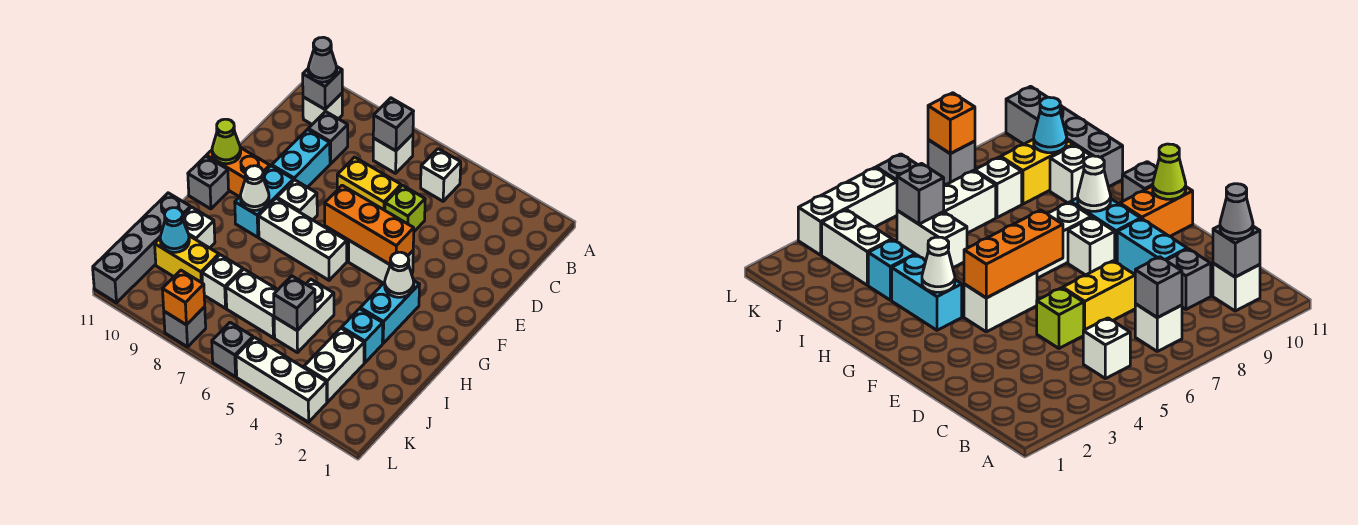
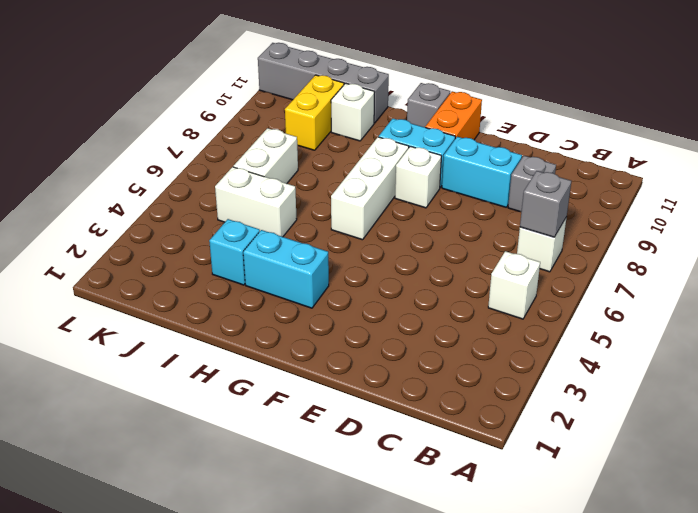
none -> white brick B10 level 1
none -> lime brick D5 level 1
none -> yellow brick D6:D7 level 1
none -> white brick F4:F5 level 1

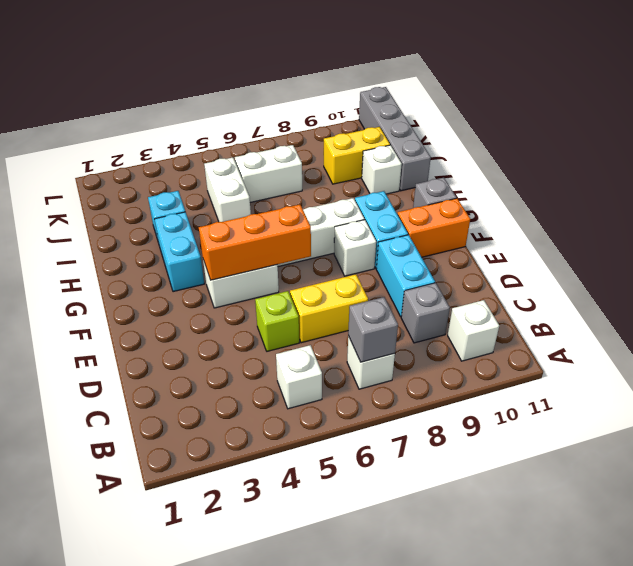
none -> white brick J3:K3 level 1
none -> white brick J8 level 1
none -> white brick L3:L5 level 1
none -> grey brick L6 level 1

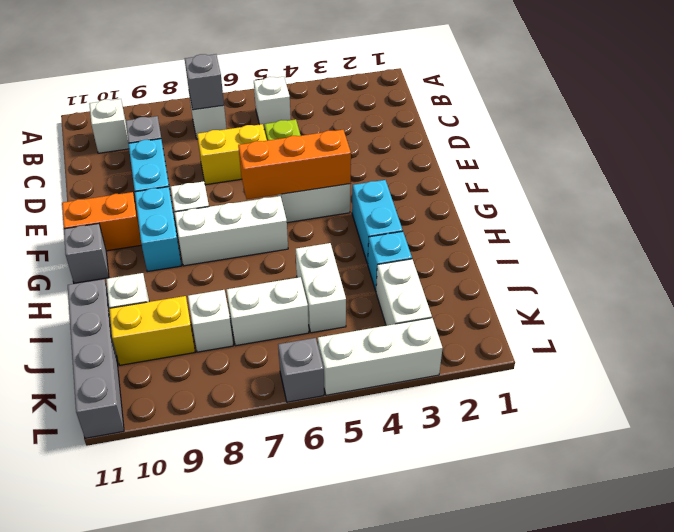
none -> grey brick L8 level 1
none -> grey brick B10 level 2
none -> lime cone F11 level 2
none -> white cone G3 level 2

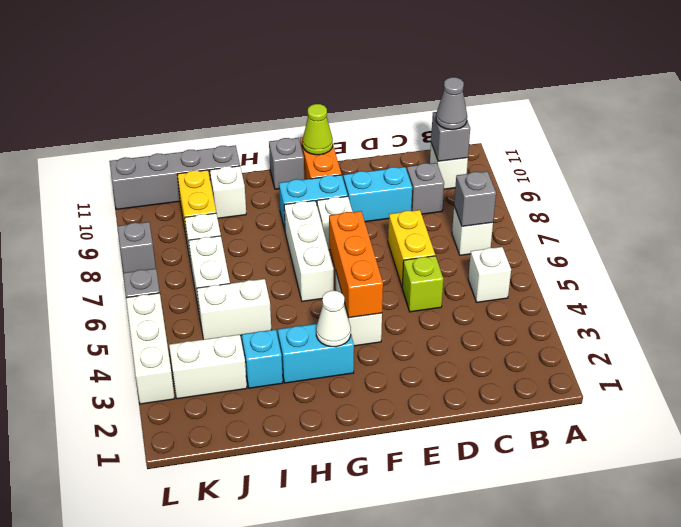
none -> white cone G9 level 2
none -> grey brick J5 level 2
none -> cyan cone J10 level 2
none -> orange brick L8 level 2

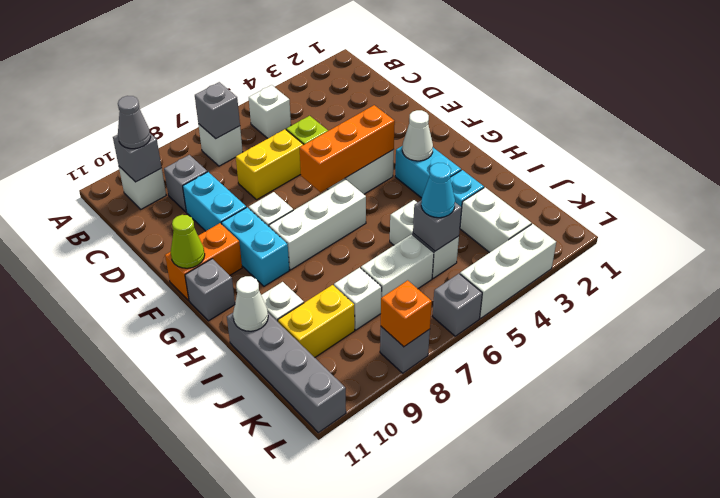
white cone I11 level 2 -> white cone G9 level 2
cyan cone J5 level 3 -> cyan cone J10 level 2

